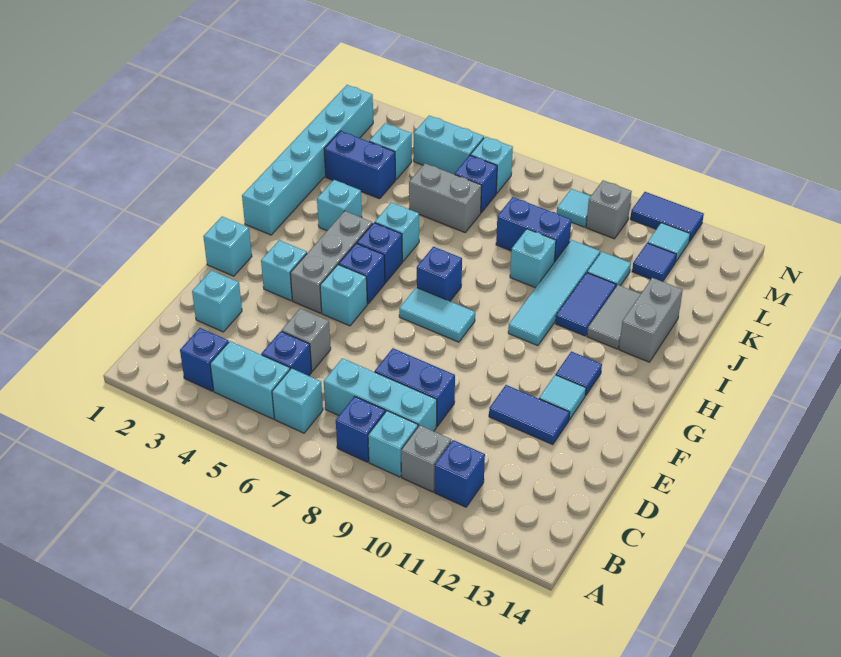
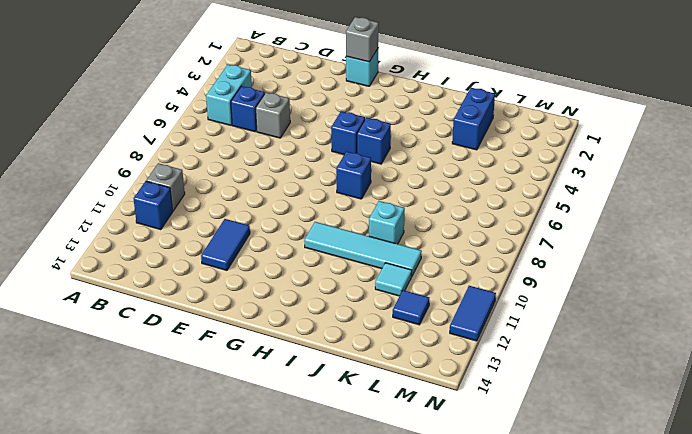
grey brick F1 level 2 -> grey brick M10 level 1
none -> blue brick B3 level 1
none -> cyan brick B6 level 1
none -> blue brick B8 level 1
none -> cyan brick B9 level 1

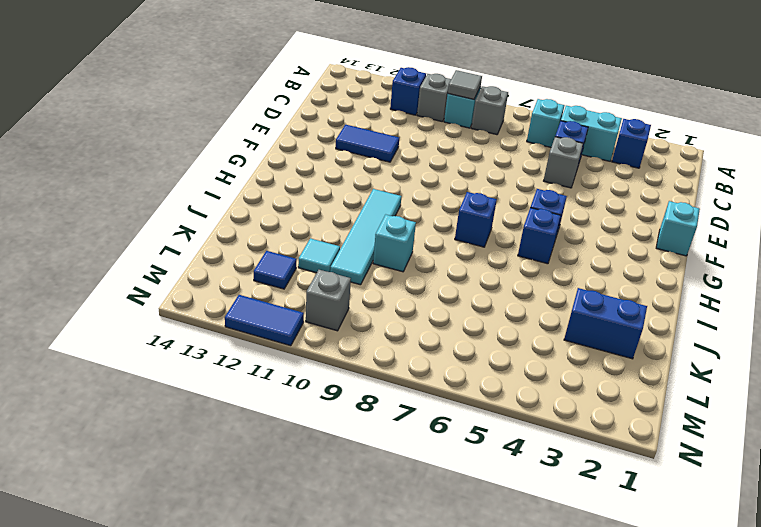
grey brick B8 level 1 -> blue brick B8 level 1
grey tile B9 level 2 -> none
none -> cyan brick C7:C9 level 1
none -> cyan brick D2 level 1
none -> blue brick D8:D9 level 1
none -> cyan brick F3 level 1

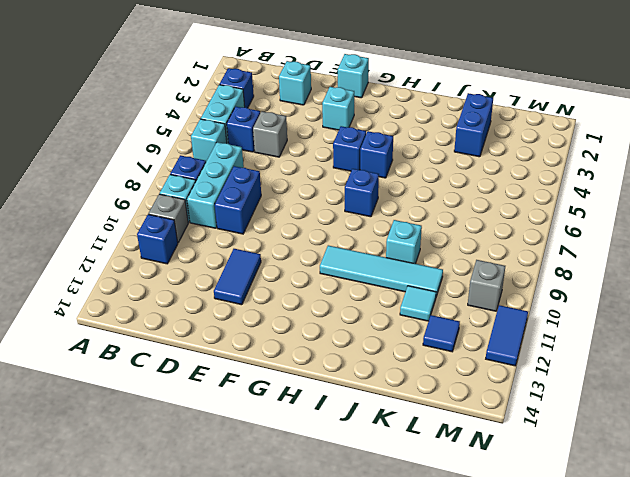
none -> grey brick F4:H4 level 1
none -> cyan brick F5 level 1
none -> cyan tile F12 level 1
none -> cyan tile G7:G8 level 1

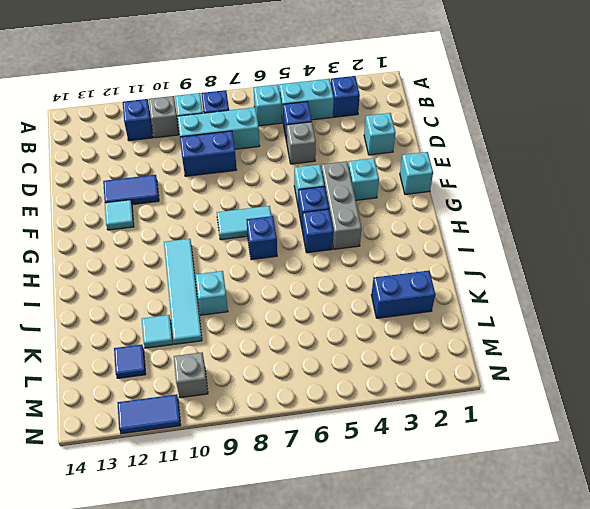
none -> blue tile G12 level 1
none -> cyan brick H1:M1 level 1
none -> cyan brick I3 level 1
none -> cyan brick I5 level 1

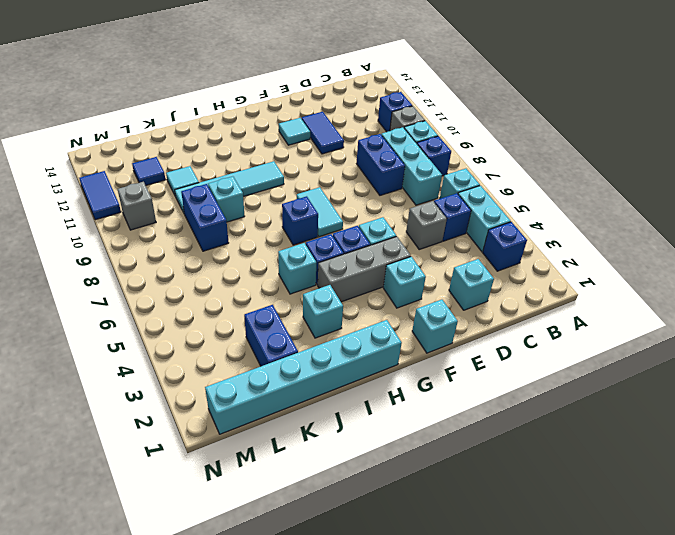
none -> blue tile G12 level 1
none -> blue tile I11:J11 level 1
none -> grey tile I12:J12 level 1
none -> grey brick I13:J13 level 1

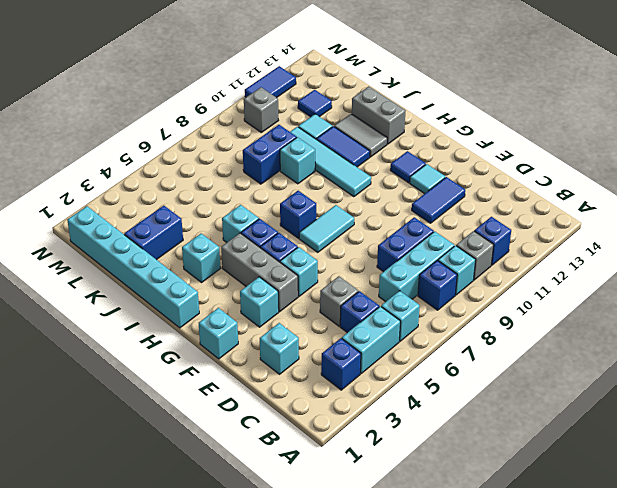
none -> grey brick K5:K6 level 1
none -> cyan brick L3 level 1
none -> blue brick L6 level 1
none -> cyan brick M4:M5 level 1

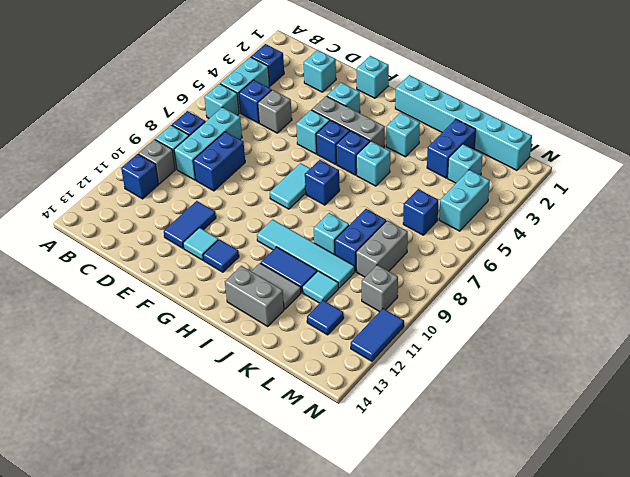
grey brick L8:L9 level 1 -> grey brick K5:K6 level 1
none -> cyan brick M6 level 1
none -> cyan tile M9 level 1
none -> cyan tile M12 level 1

